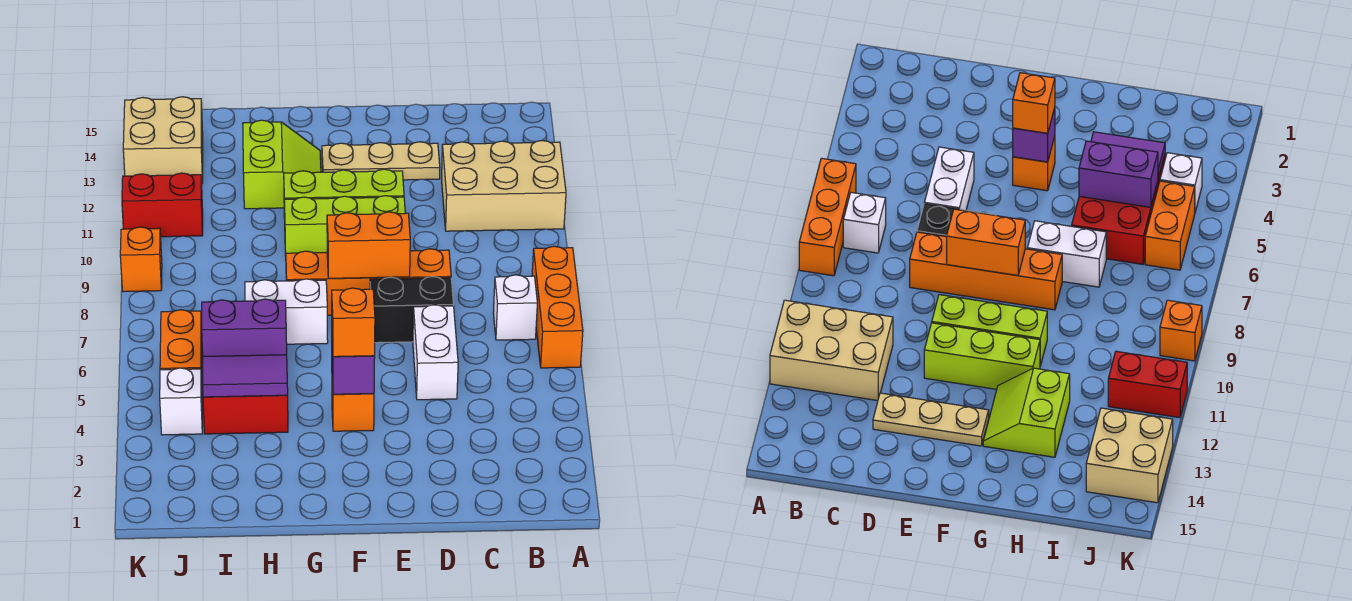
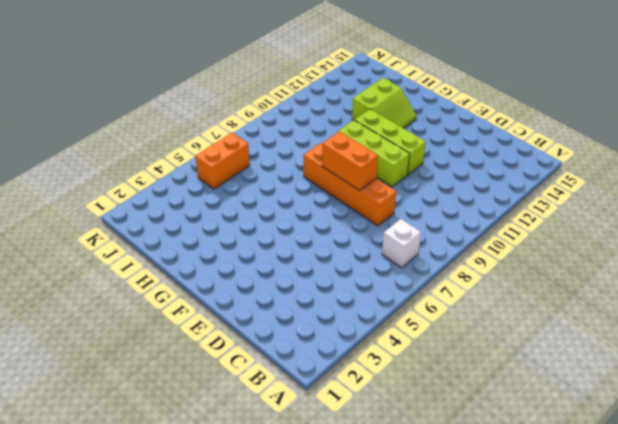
none -> orange brick A6:A8 level 1
none -> tan brick A11:C12 level 1
none -> white brick D5:D6 level 1

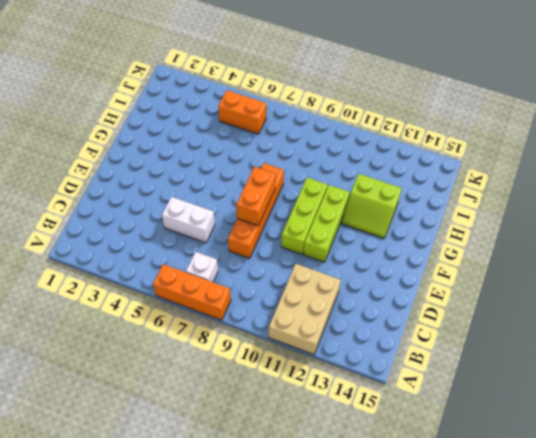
none -> black brick D7:E7 level 1
none -> tan plate D13:F13 level 1
none -> orange brick F4 level 1

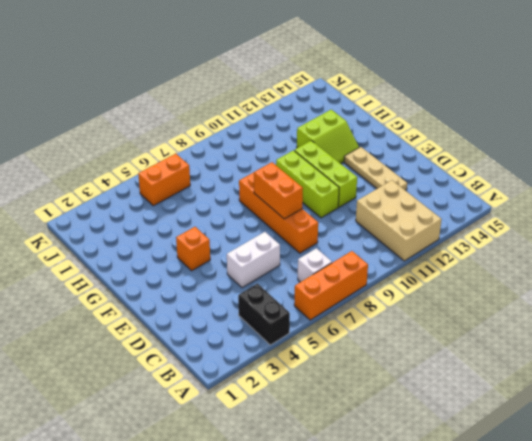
black brick A4:B4 level 1 -> black brick D7:E7 level 1
none -> white brick G7:H7 level 1
none -> red brick H4:I6 level 1
none -> white brick J4 level 1

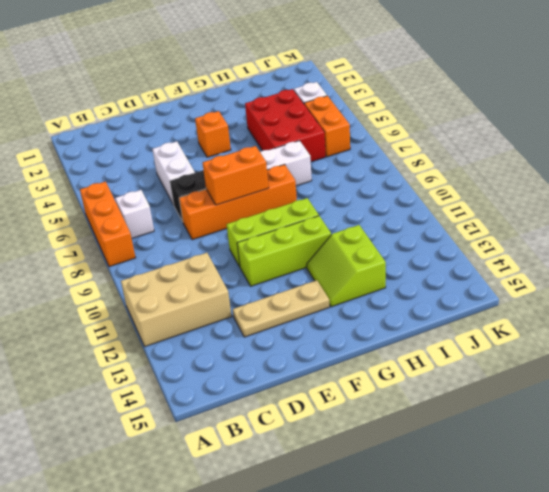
none -> red brick J11:K11 level 1
none -> tan brick J13:K14 level 1
none -> orange brick K9 level 1

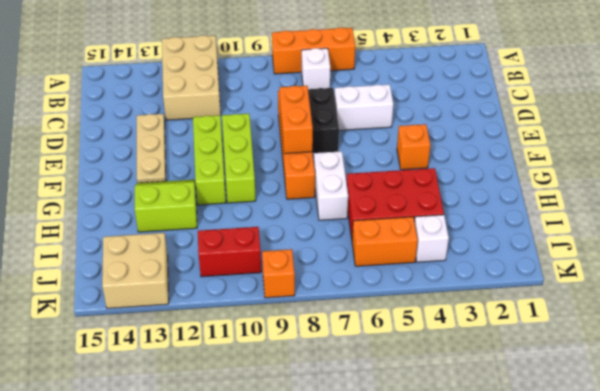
red brick J10:J11 level 1 -> red brick J11:K11 level 1
none -> purple brick F4 level 2
none -> purple tile H4:I4 level 2
none -> purple brick H5:I5 level 2

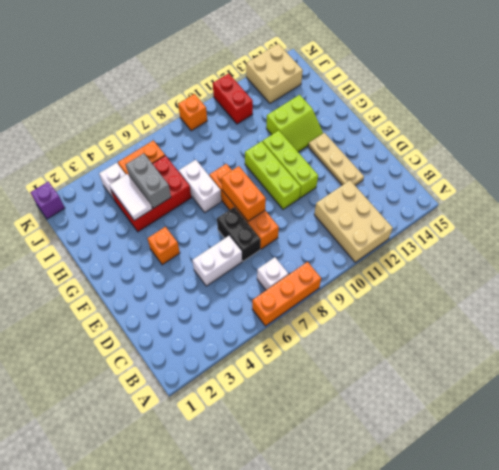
white tile H4:I4 level 2 -> purple tile H4:I4 level 2
grey brick H5:I5 level 2 -> purple brick H5:I5 level 2
purple brick K1 level 1 -> purple brick F4 level 2
none -> orange brick F4 level 3

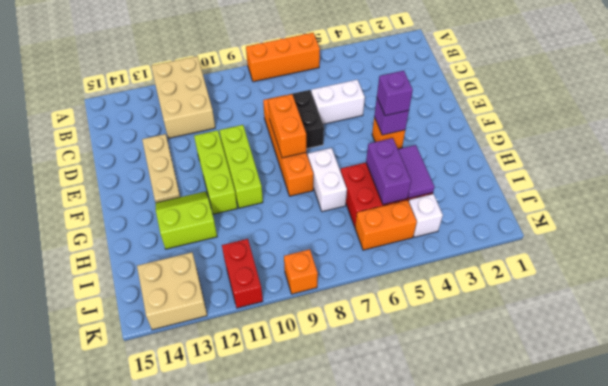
purple brick F4 level 3 -> orange brick F4 level 3
none -> white brick B7 level 1

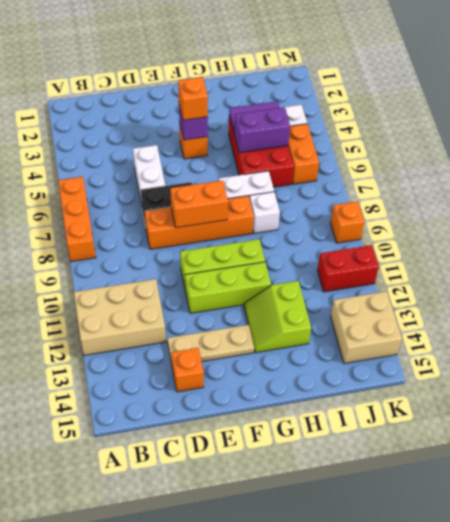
orange brick D14 level 1 -> none
white brick H8 level 1 -> white brick B7 level 1

